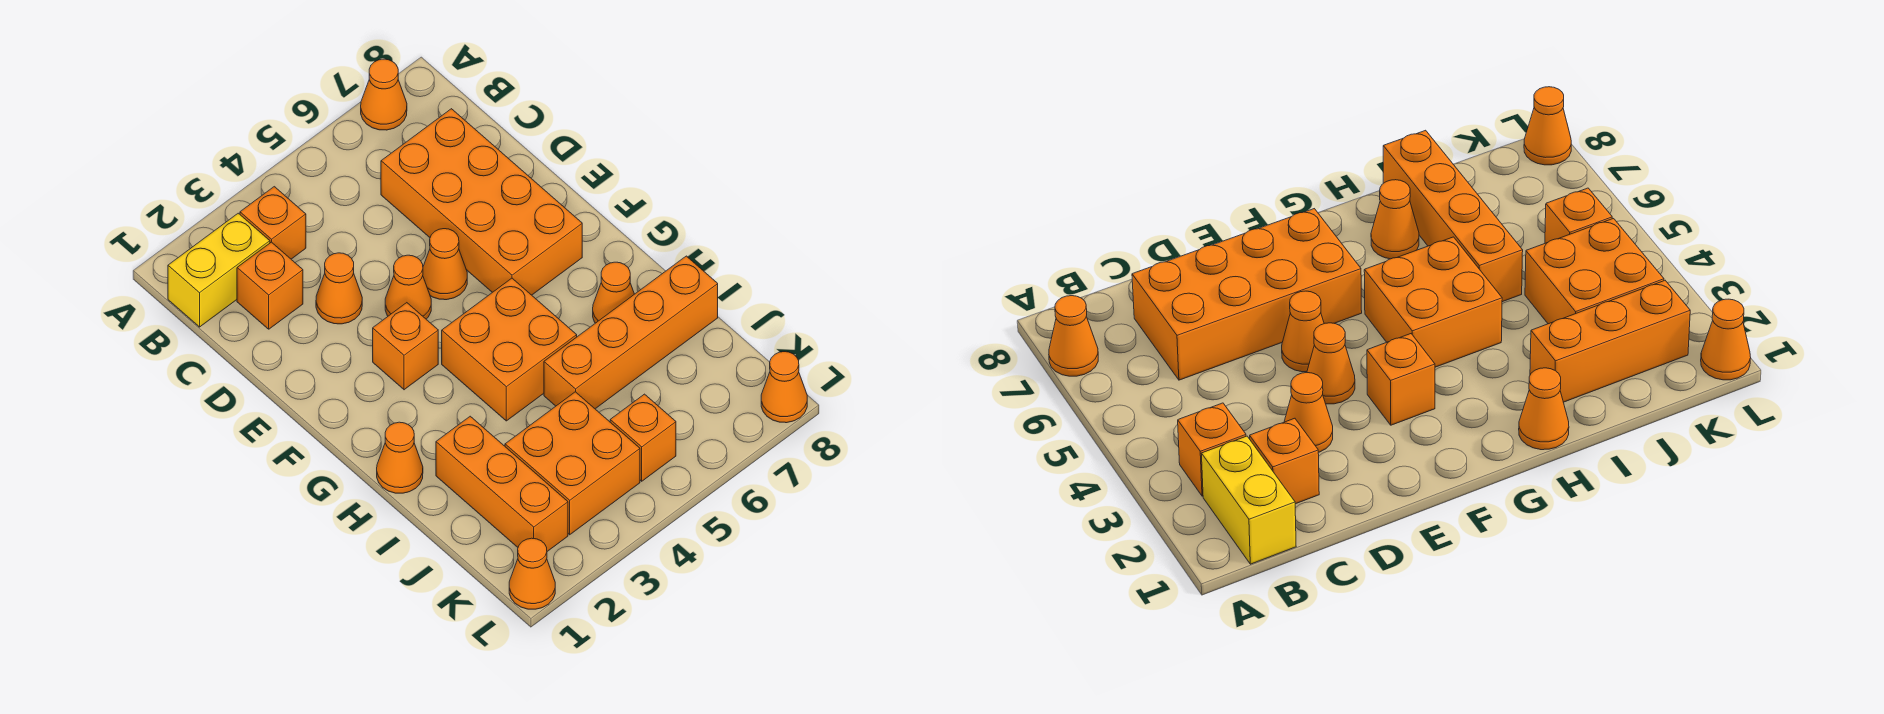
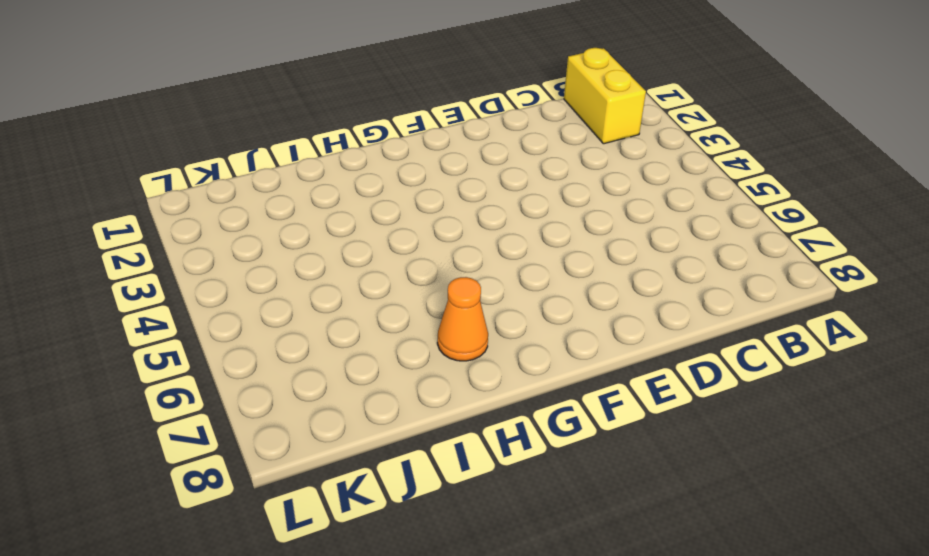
none -> orange cone A7 level 1
none -> orange brick B3 level 1
none -> orange brick C2 level 1

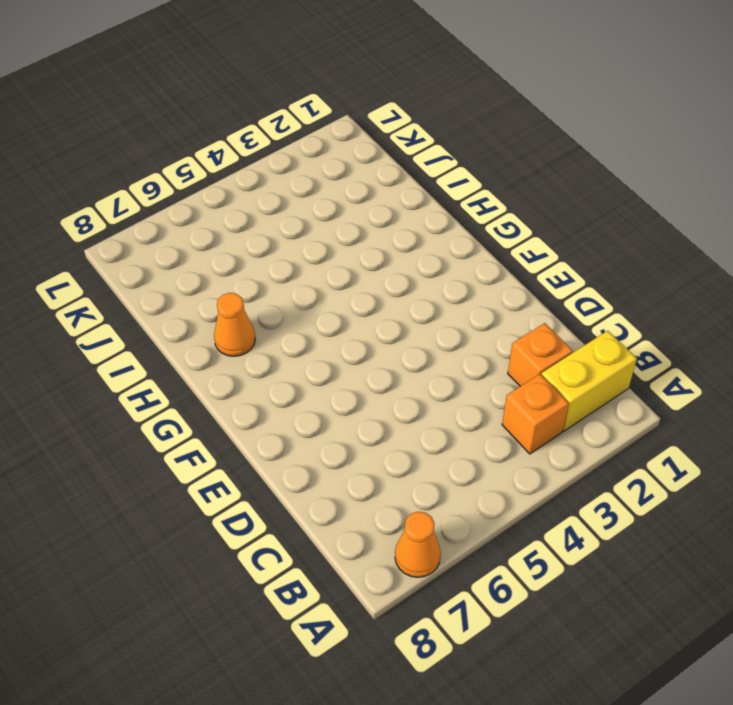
none -> orange brick C6:F7 level 1
none -> orange cone D3 level 1
none -> orange cone E4 level 1

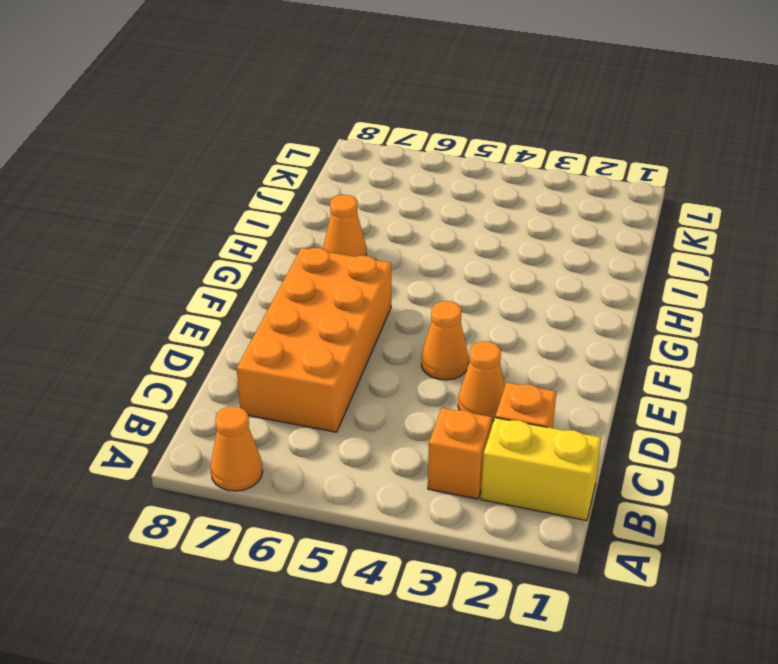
none -> orange cone E5 level 1
none -> orange brick F3 level 1
none -> orange brick G4:H5 level 1

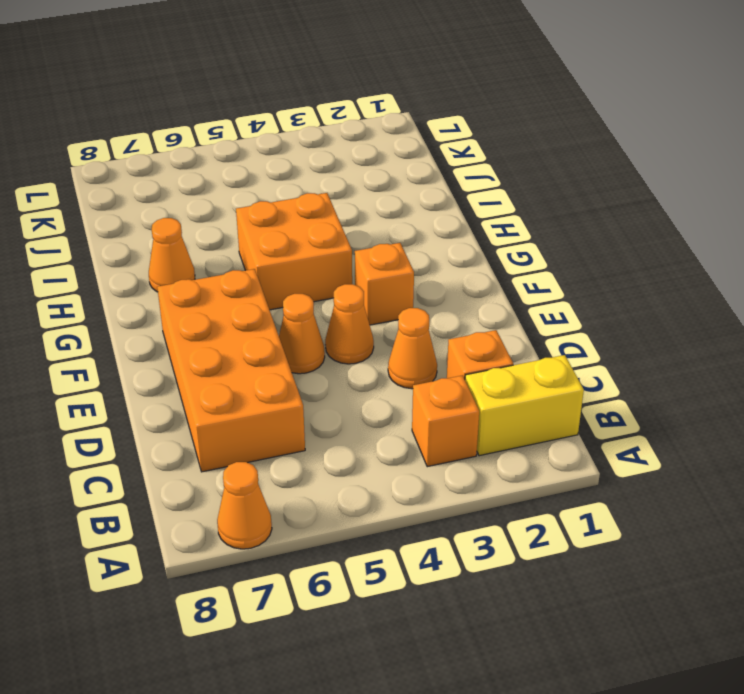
none -> orange cone H1 level 1
none -> orange brick I2:K2 level 1
none -> orange brick I5:I8 level 1

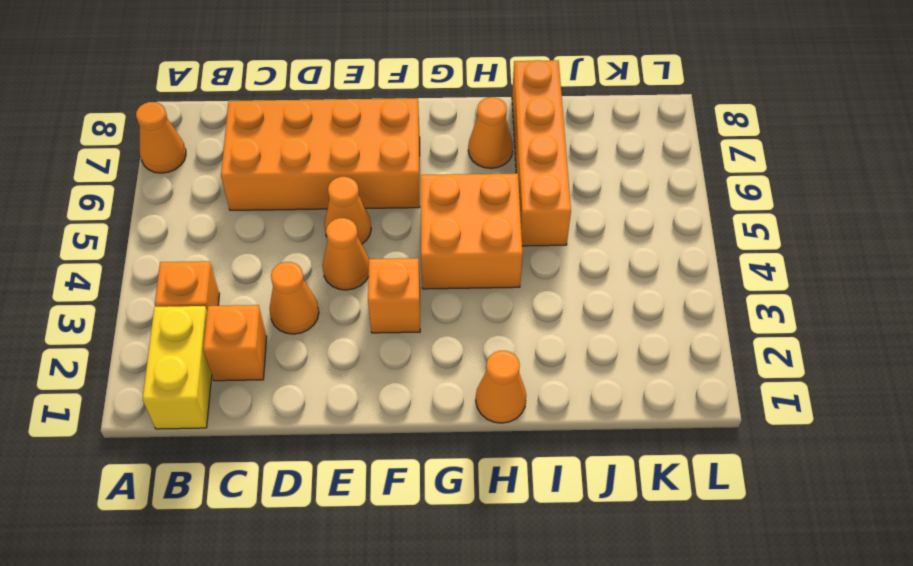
none -> orange brick I2:K2 level 1
none -> orange brick J3:K4 level 1
none -> orange brick K5 level 1

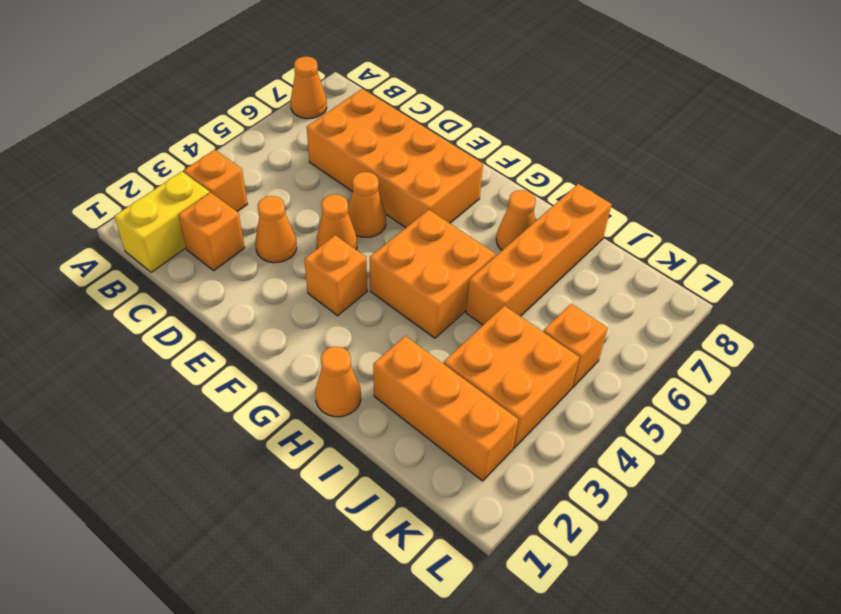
none -> orange cone L1 level 1
none -> orange cone L8 level 1

